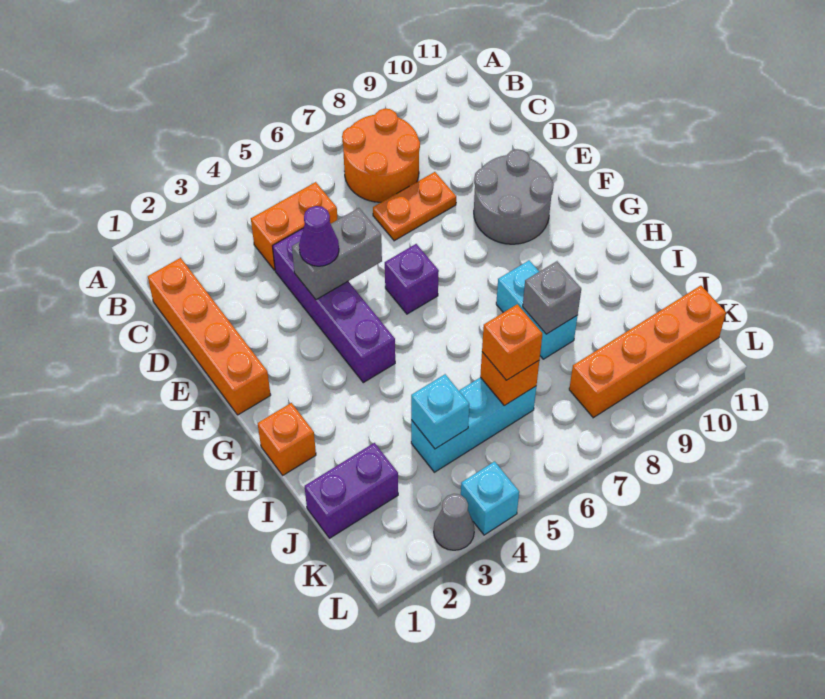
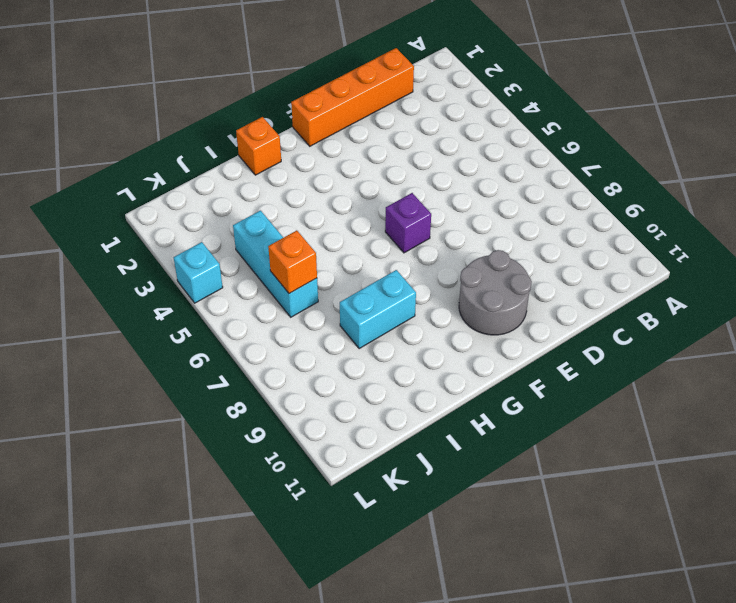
none -> orange round brick B7:C8 level 1
none -> orange brick C4:C5 level 1
none -> purple brick D4:G4 level 1

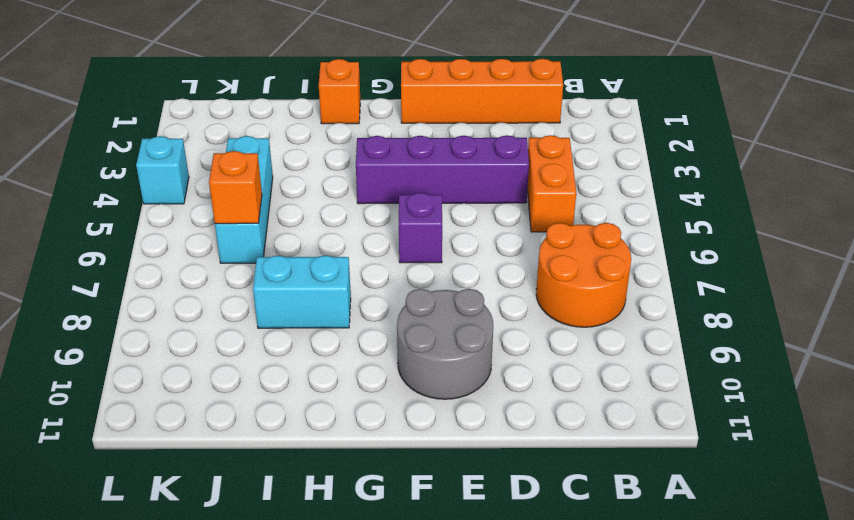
none -> orange plate D7:D8 level 1
none -> purple brick J1:J2 level 1
none -> orange brick K8:K11 level 1

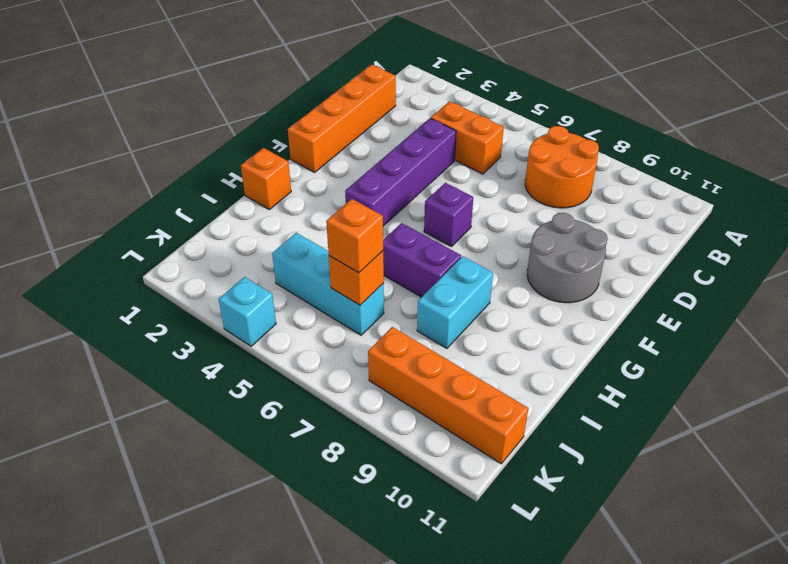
purple brick H6:H7 level 1 -> purple brick J1:J2 level 1
none -> orange plate D7:D8 level 1
none -> grey cone L3 level 1
none -> grey brick E4:E5 level 2

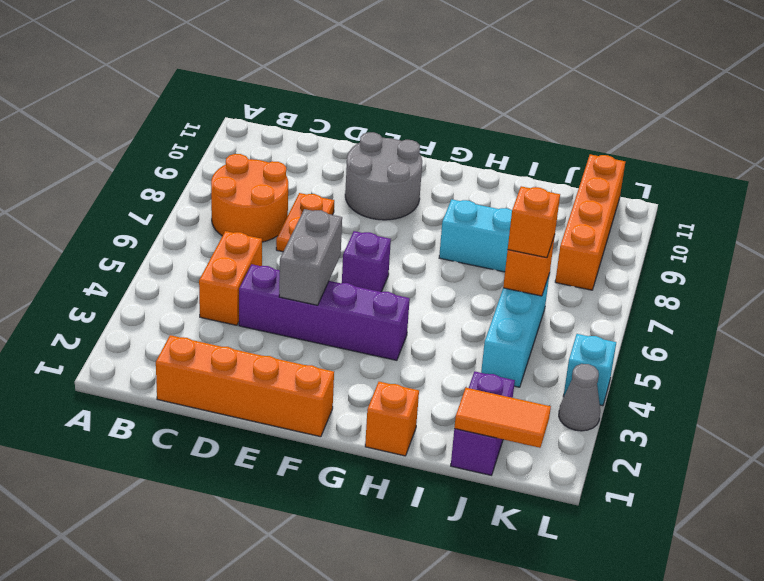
orange tile J1:K1 level 2 -> none
none -> grey brick I8 level 2
none -> cyan brick J4 level 2
none -> purple cone E4 level 3

